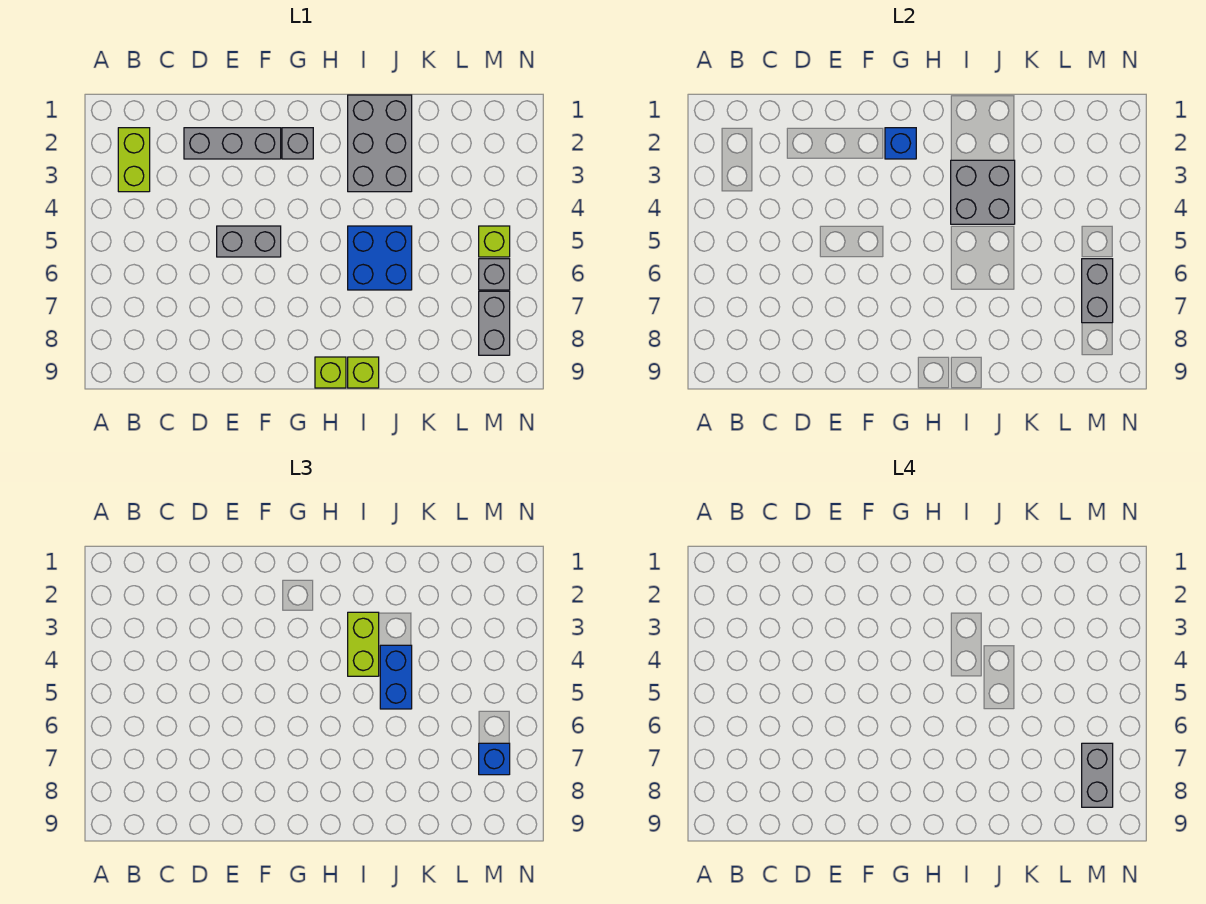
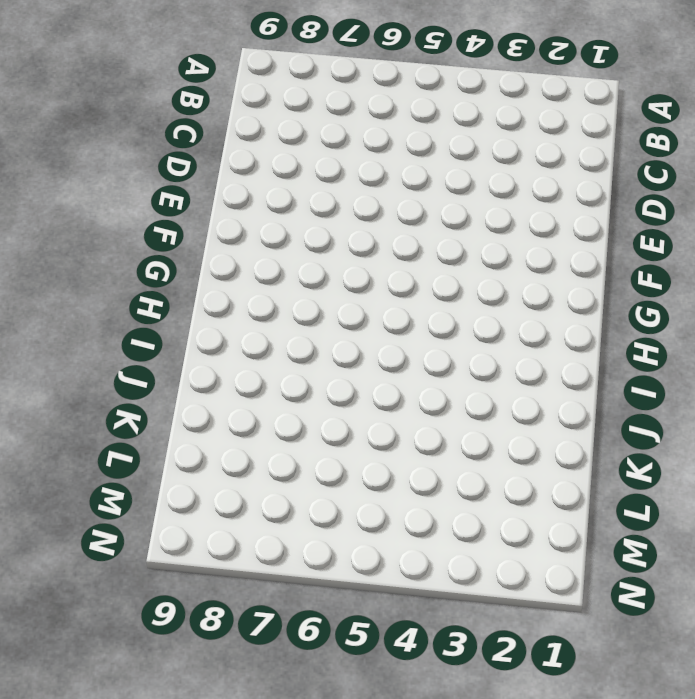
none -> lime brick B2:B3 level 1
none -> grey brick D2:F2 level 1
none -> grey brick E5:F5 level 1

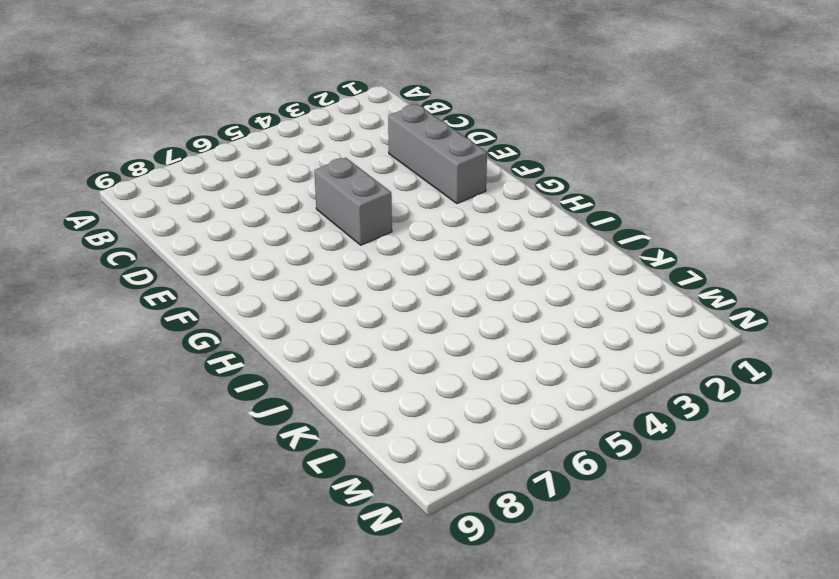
none -> lime brick B2:B3 level 1
none -> grey brick G2 level 1
none -> lime brick H9 level 1

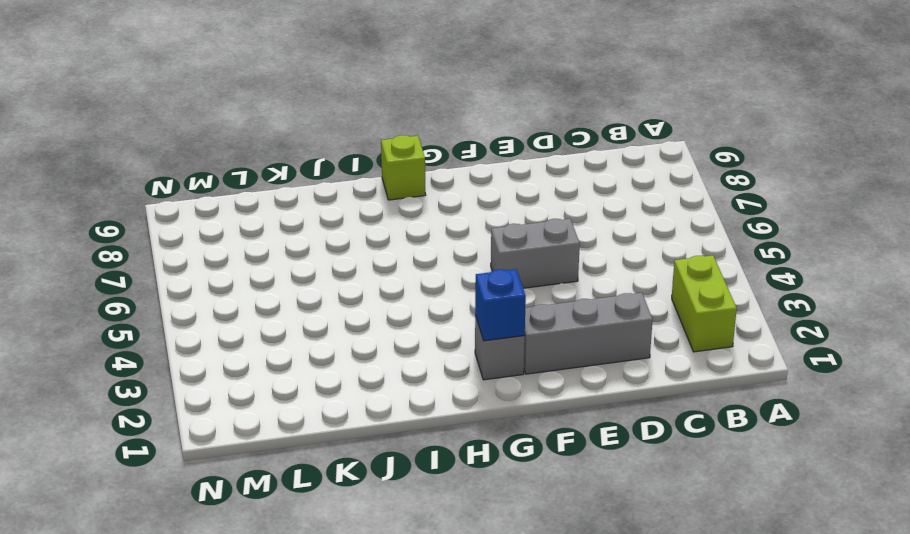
none -> grey brick I1:J3 level 1
none -> blue brick I5:J6 level 1
none -> lime brick I9 level 1

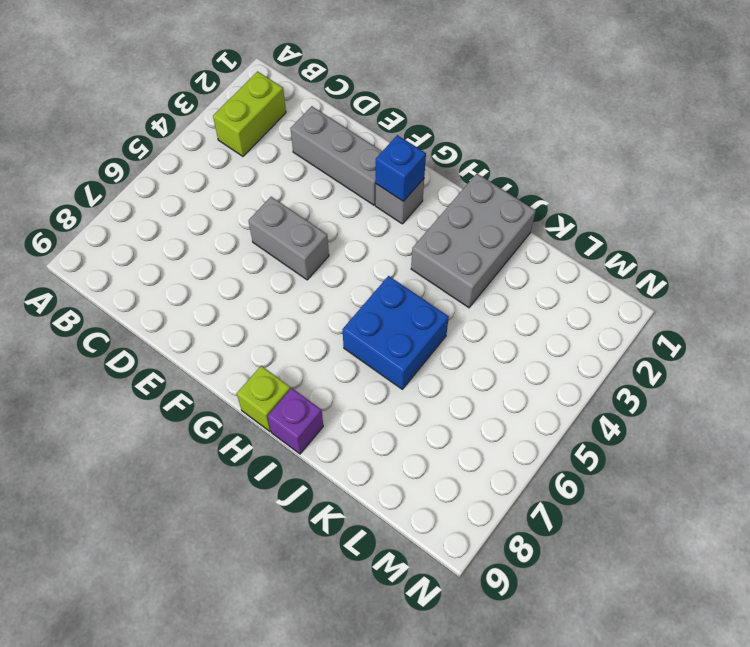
purple brick I9 level 1 -> lime brick I9 level 1
none -> lime brick M5 level 1
none -> grey brick M6 level 1
none -> grey brick M7:M8 level 1

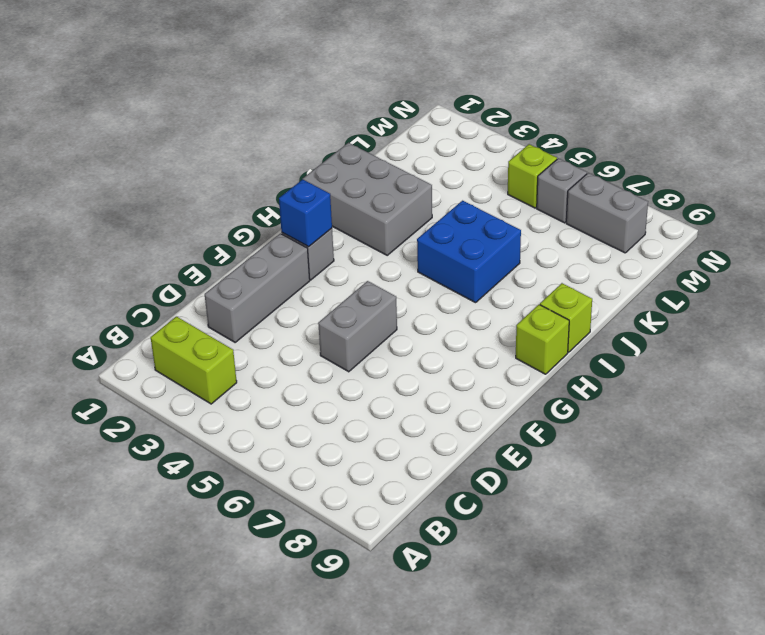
none -> grey brick I3:J4 level 2
none -> grey brick M6:M7 level 2
none -> lime brick I3:I4 level 3

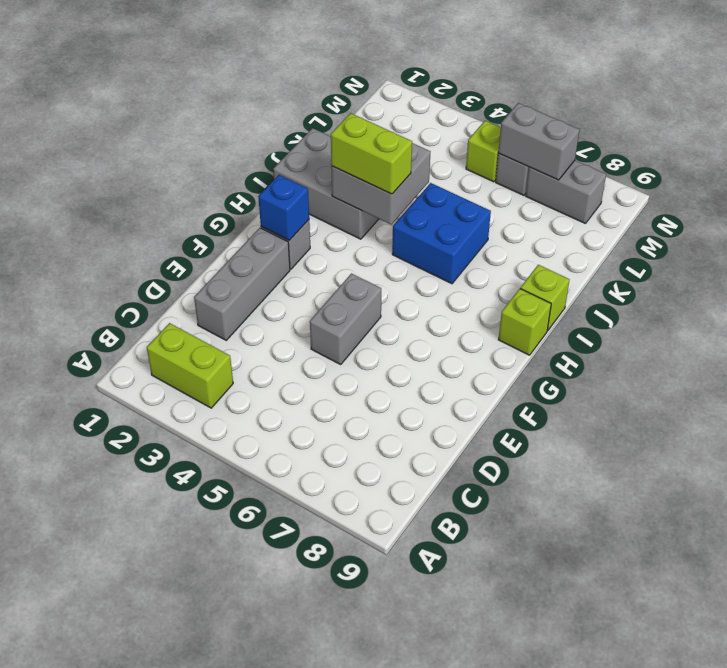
none -> blue brick J4:J5 level 3
none -> blue brick M7 level 3
none -> grey brick M7:M8 level 4

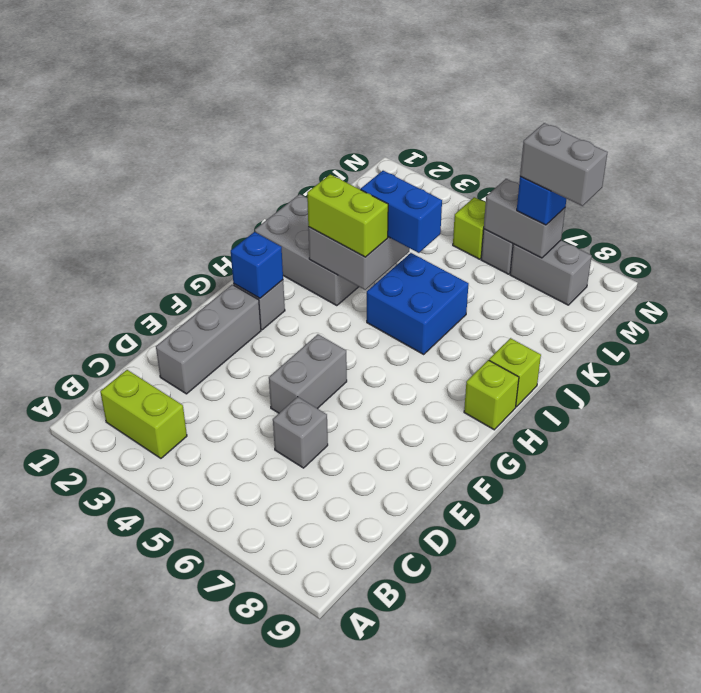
grey brick D6 level 1 -> none

